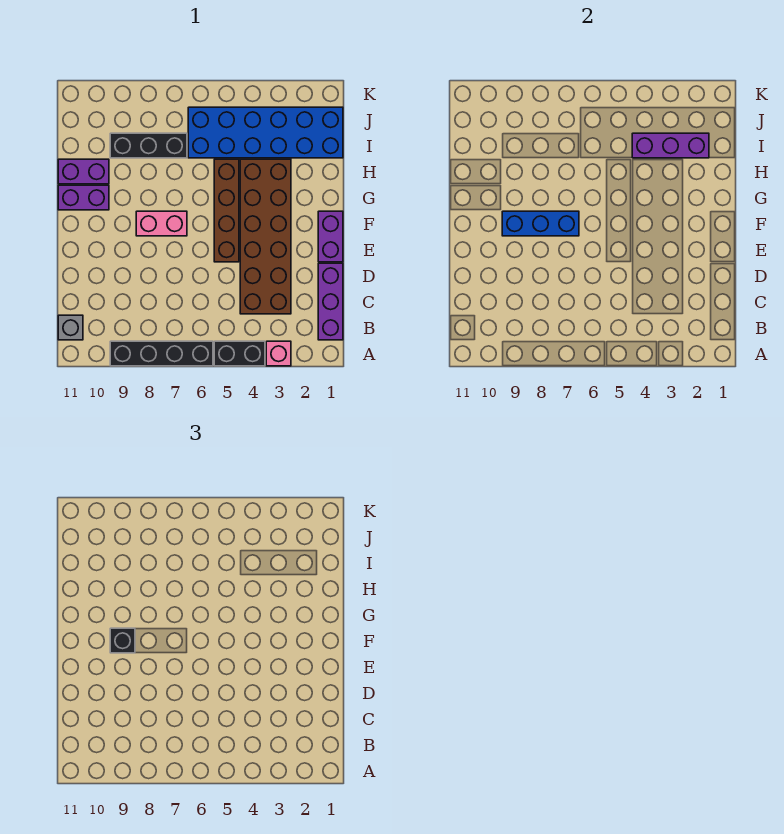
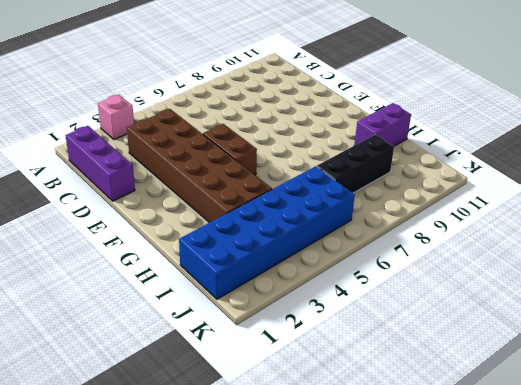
brown brick E5:F5 level 1 -> brown brick E5:H5 level 1
none -> black brick A4:A5 level 1
none -> black brick A6:A9 level 1
none -> grey brick B11 level 1

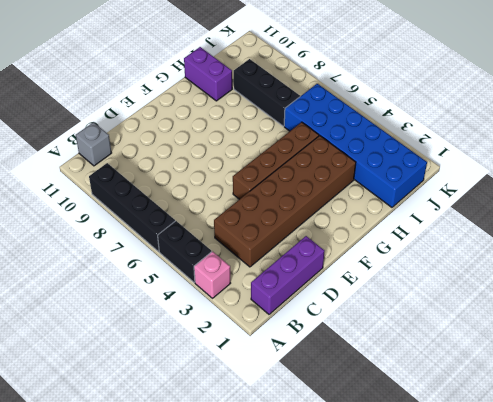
none -> purple brick E1:F1 level 1
none -> pink brick F7:F8 level 1
none -> purple brick G10:G11 level 1

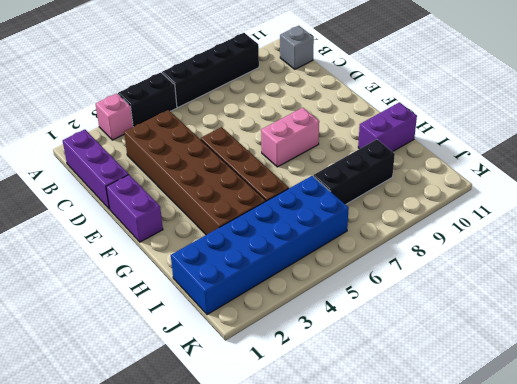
none -> purple brick G10:G11 level 1
none -> blue brick F7:F9 level 2
none -> purple brick I2:I4 level 2

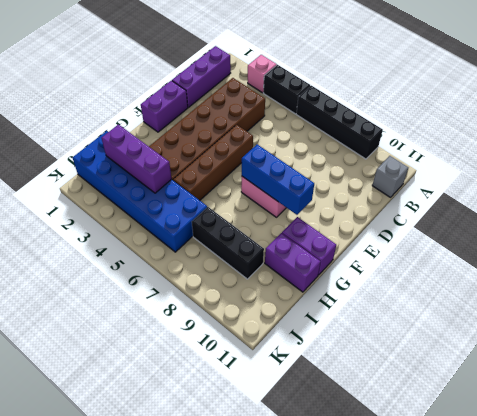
none -> black brick F9 level 3

